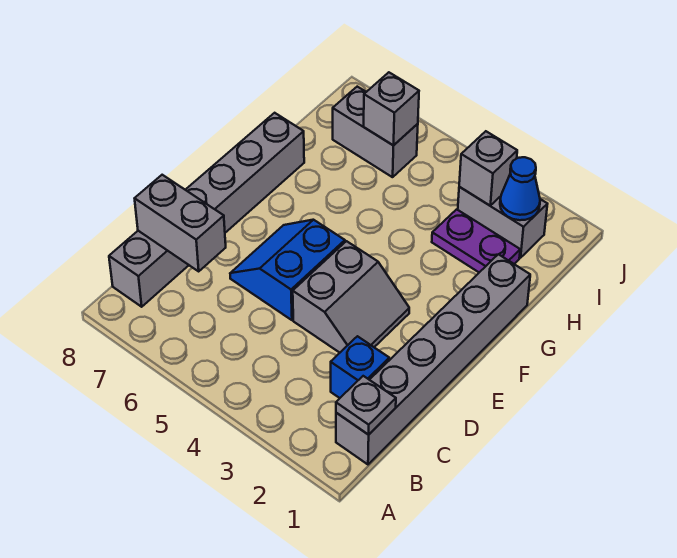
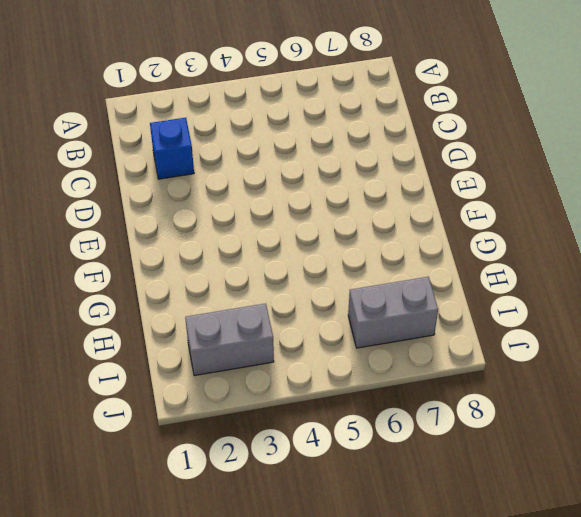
none -> grey brick B1:G1 level 1
none -> grey brick B8:G8 level 1
none -> grey slope D3:E4 level 1 top 4

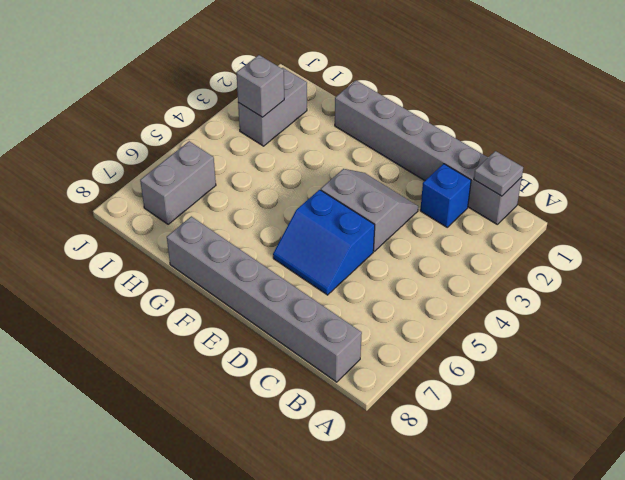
none -> purple plate H2:H3 level 1
none -> grey brick C7:C8 level 2
none -> blue cone I2 level 2

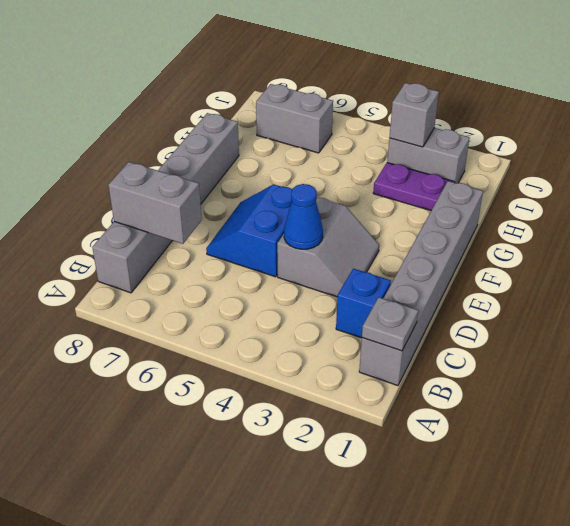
blue cone D4 level 2 -> blue cone I2 level 2
none -> grey brick I6 level 2

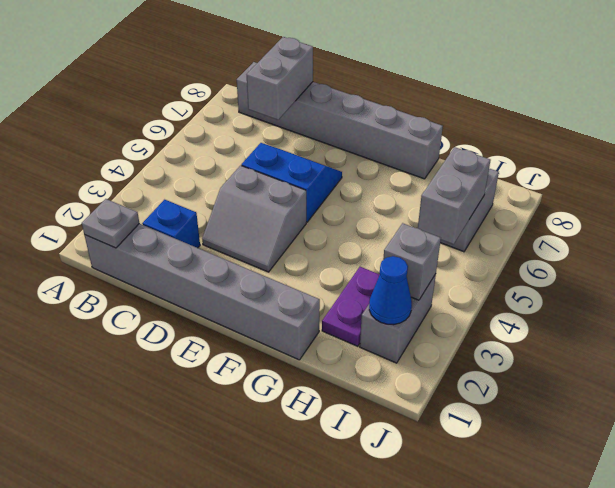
grey brick I5:I6 level 2 -> grey brick I6 level 2

